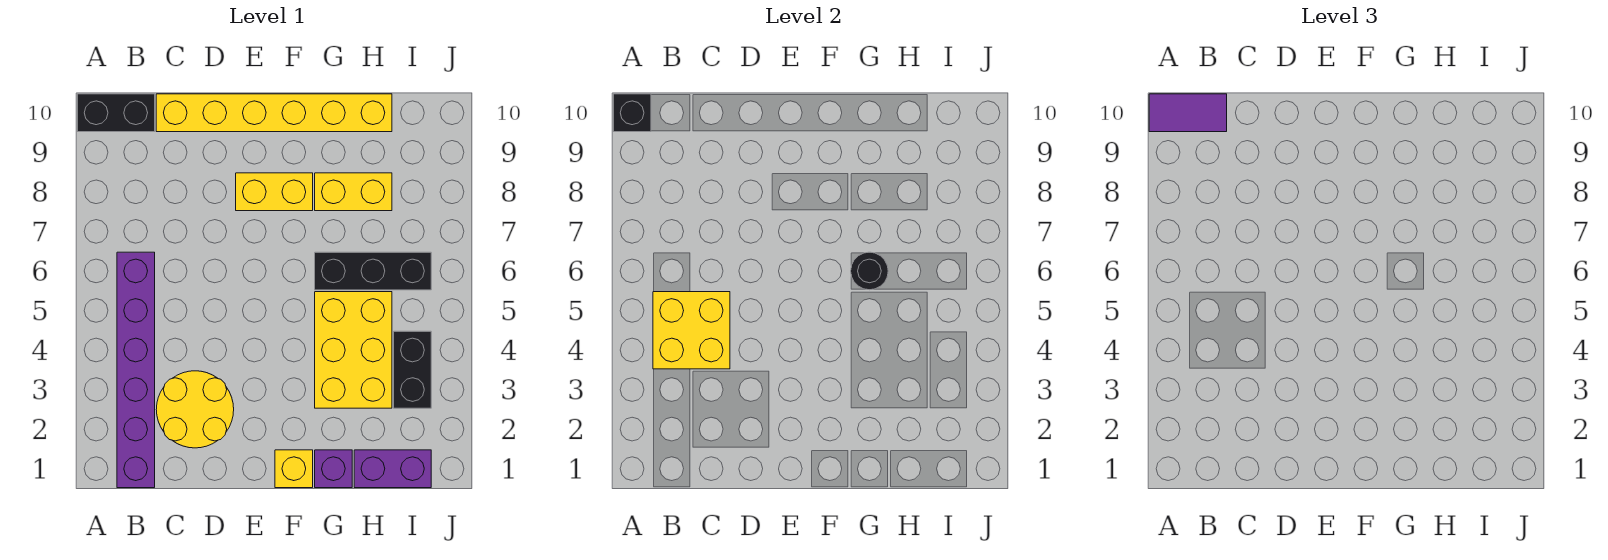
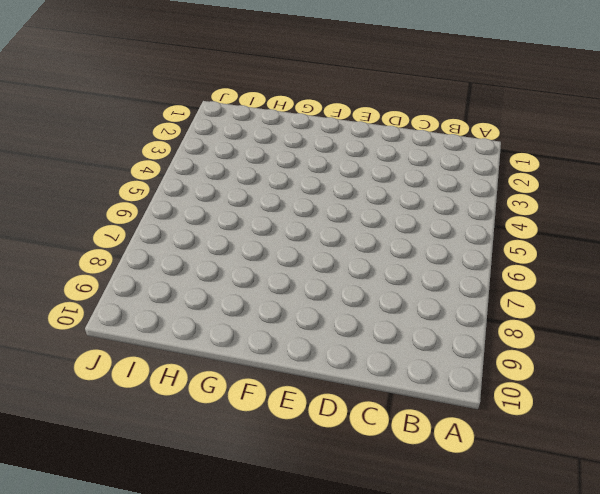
none -> black brick A10:B10 level 1
none -> purple brick B1:B6 level 1
none -> yellow round brick C2:D3 level 1

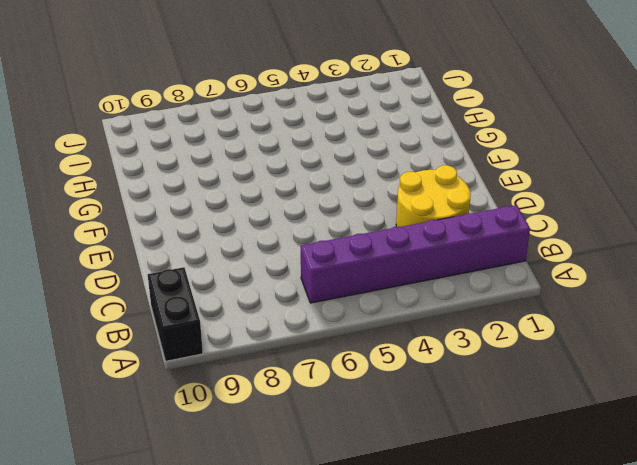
none -> yellow brick C10:H10 level 1
none -> yellow brick E8:F8 level 1
none -> yellow brick F1 level 1

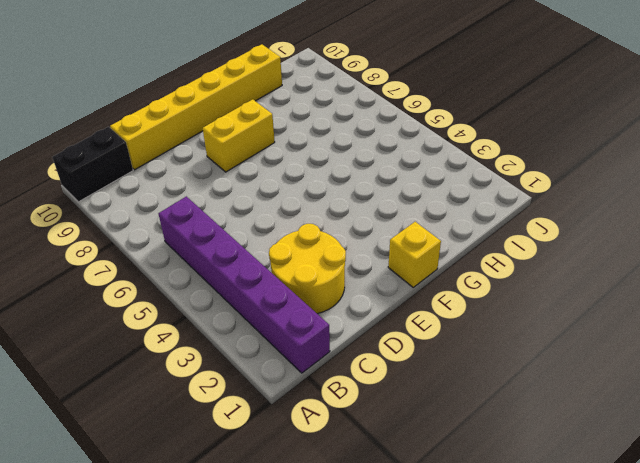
none -> purple brick G1 level 1
none -> yellow brick G3:H5 level 1
none -> black brick G6:I6 level 1

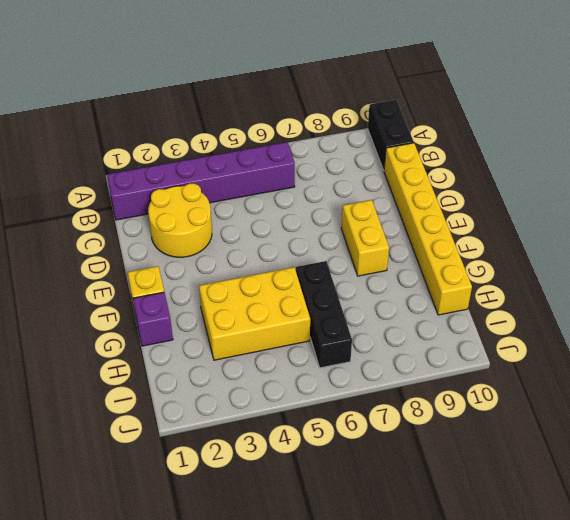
none -> yellow brick G8:H8 level 1
none -> purple brick H1:I1 level 1
none -> black brick I3:I4 level 1

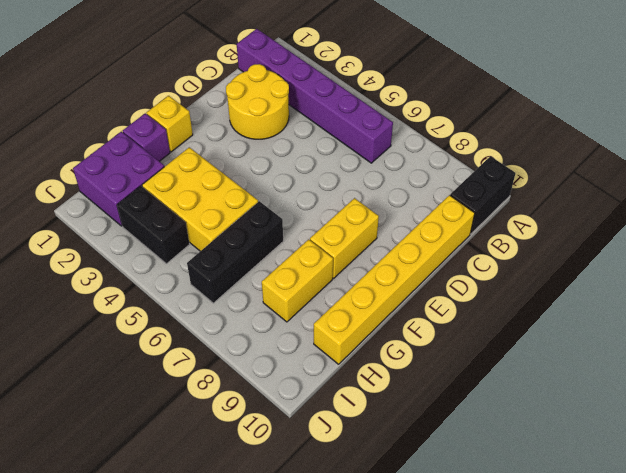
purple brick H1:I2 level 1 -> purple brick H1:I1 level 1
none -> black brick A10 level 2
none -> yellow brick B4:C5 level 2
none -> black round brick G6 level 2

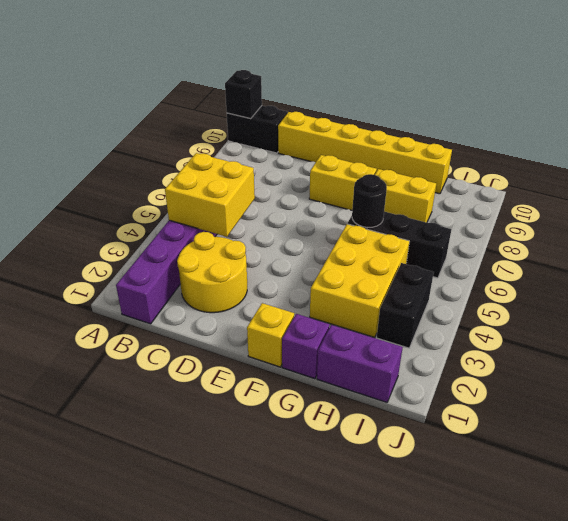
none -> purple tile A10:B10 level 3

